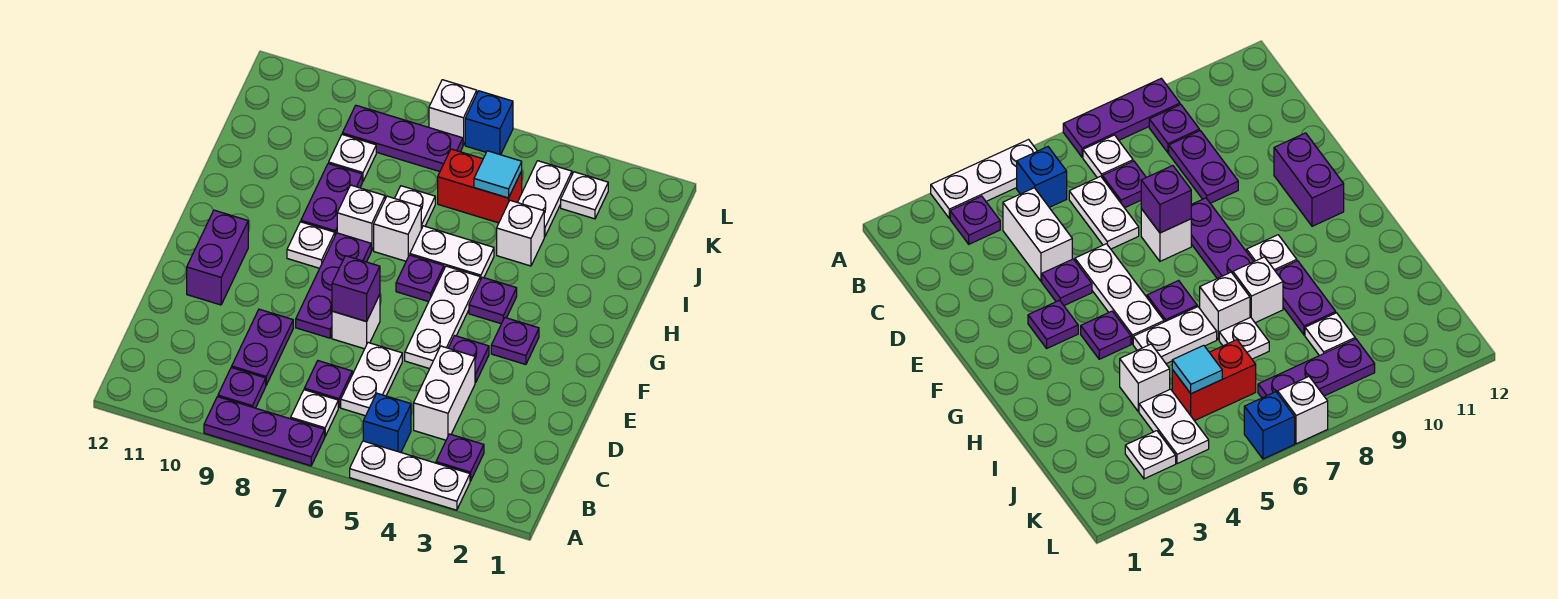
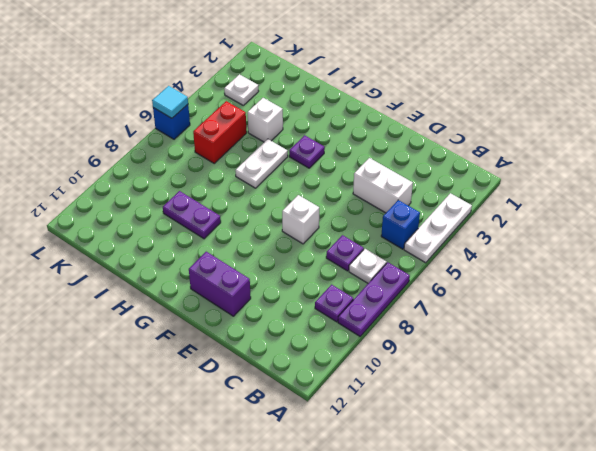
cyan tile L6 level 2 -> cyan tile J5 level 2
none -> purple plate B3 level 1
none -> white plate C6:D6 level 1
none -> purple plate C9:D9 level 1
none -> purple plate E4 level 1

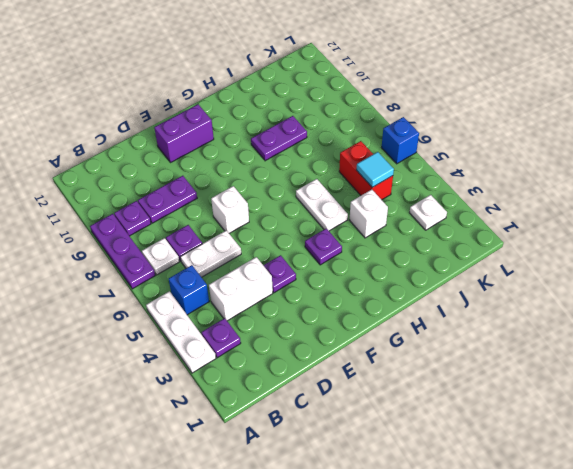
none -> white plate E5:G5 level 1
none -> purple plate E8:G8 level 1
none -> purple plate F3 level 1
none -> purple plate G6 level 1

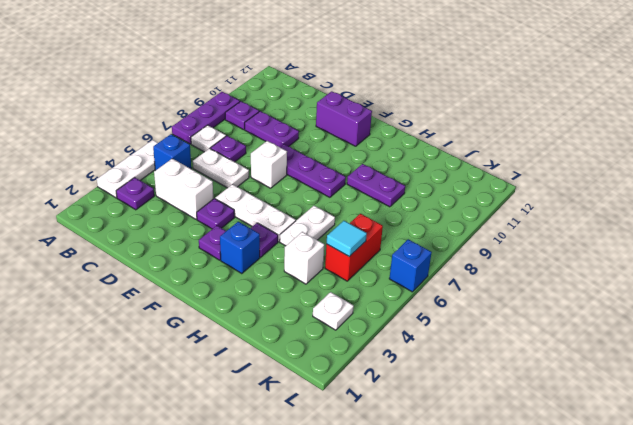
blue brick G3 level 1 -> none
none -> purple plate G6 level 1
none -> white plate G9 level 1
none -> white brick H7 level 1
none -> white brick H8 level 1

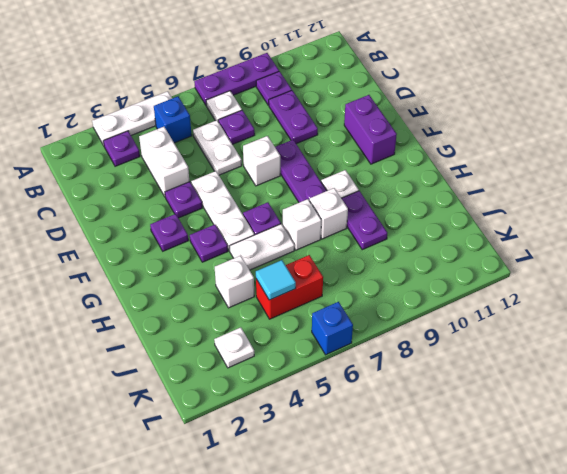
none -> white plate I7 level 1
none -> white plate J4:K4 level 1
none -> white plate J9 level 1
none -> purple plate K7:K9 level 1

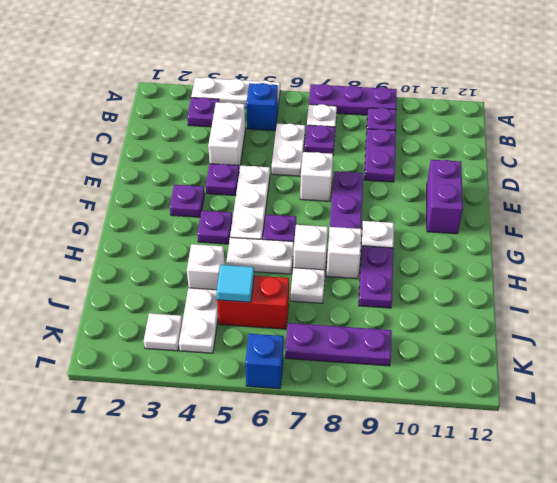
none -> white plate J9 level 1
none -> white brick L7 level 1
none -> purple brick E7 level 2

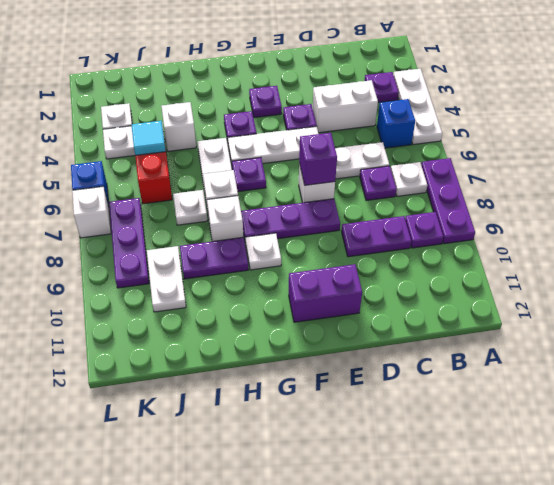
white plate J9:J10 level 1 -> white plate J9 level 1

